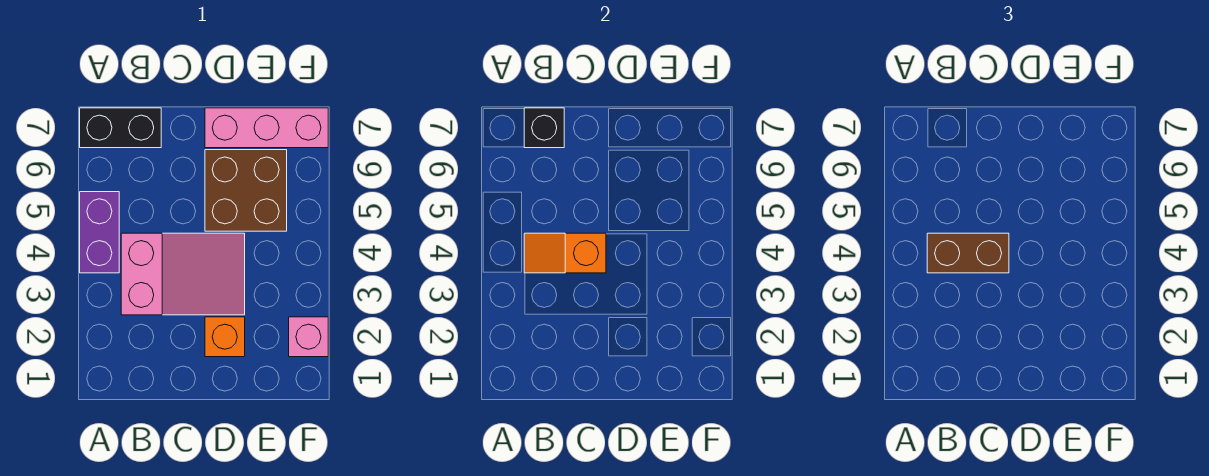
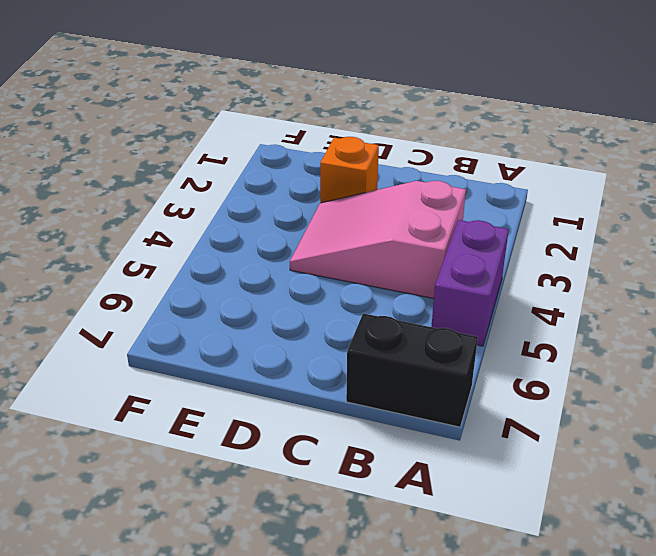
none -> brown brick D5:E6 level 1
none -> pink brick D7:F7 level 1

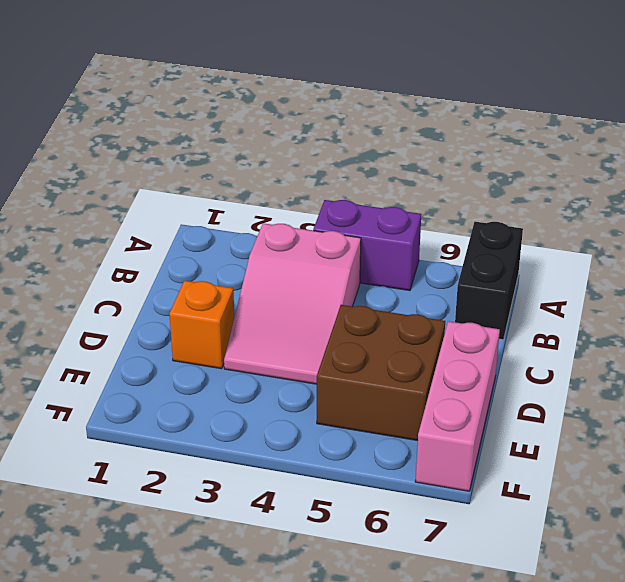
none -> pink brick F2 level 1
none -> orange slope B4:C4 level 2 top C

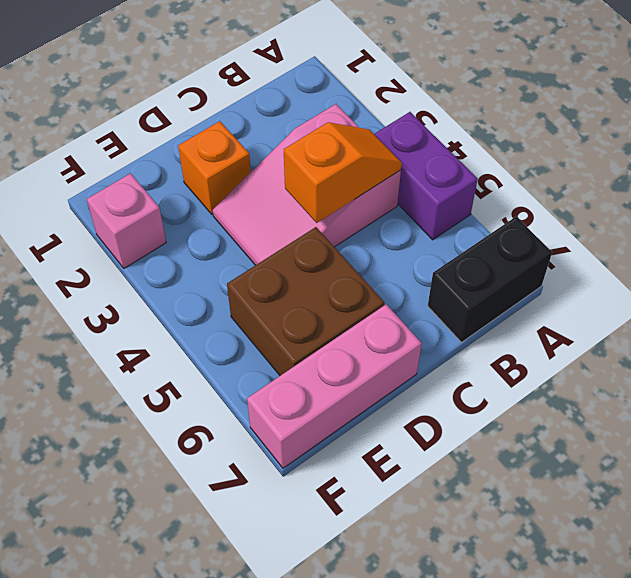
none -> black brick B7 level 2
none -> brown brick B4:C4 level 3

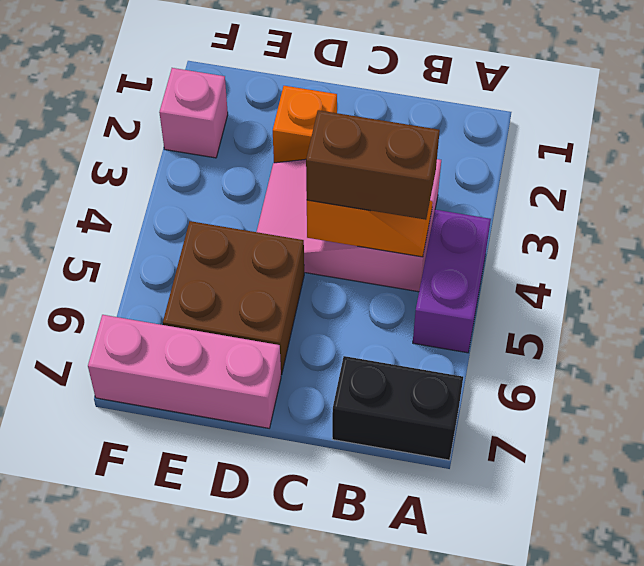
none -> black brick B7 level 2

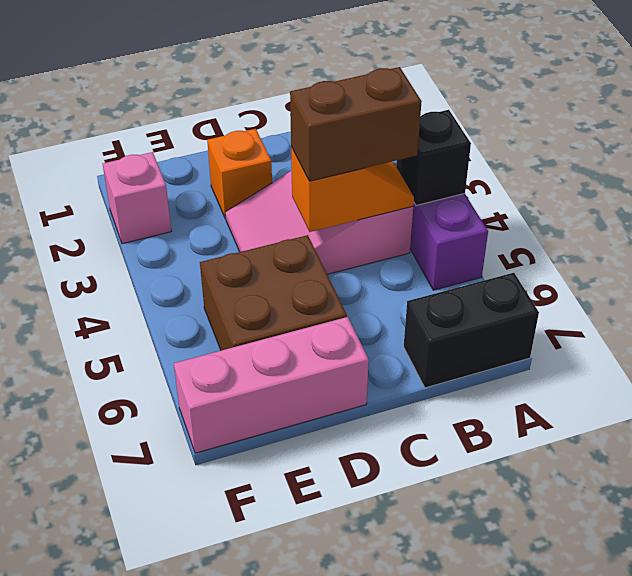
black brick A4 level 2 -> black brick B7 level 2

